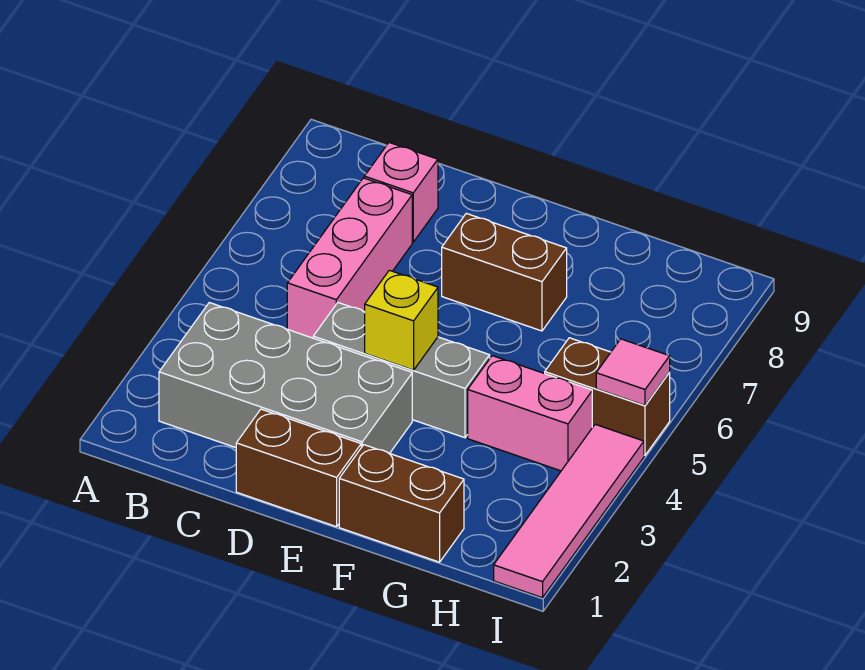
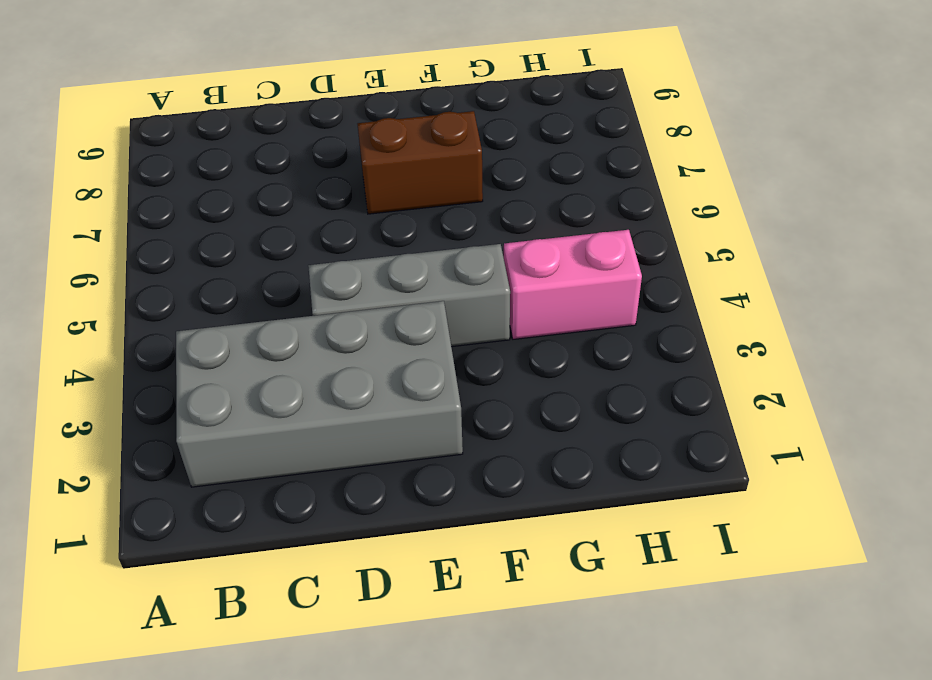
none -> pink brick C5:C7 level 1
none -> pink brick C8 level 1
none -> brown brick D1:E1 level 1

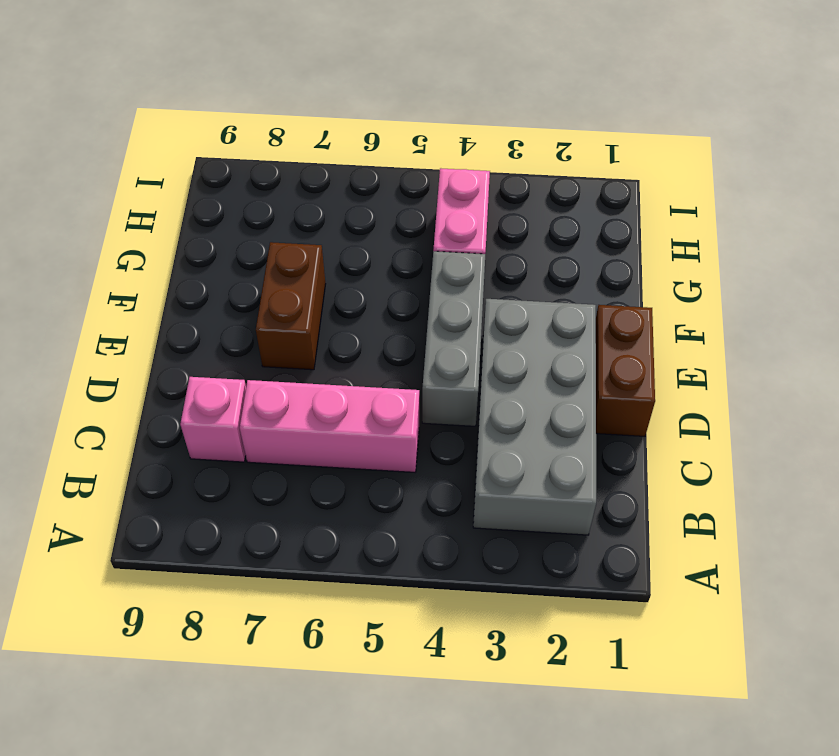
none -> brown brick F1:G1 level 1
none -> brown brick H5:I5 level 1
none -> pink tile I1:I4 level 1

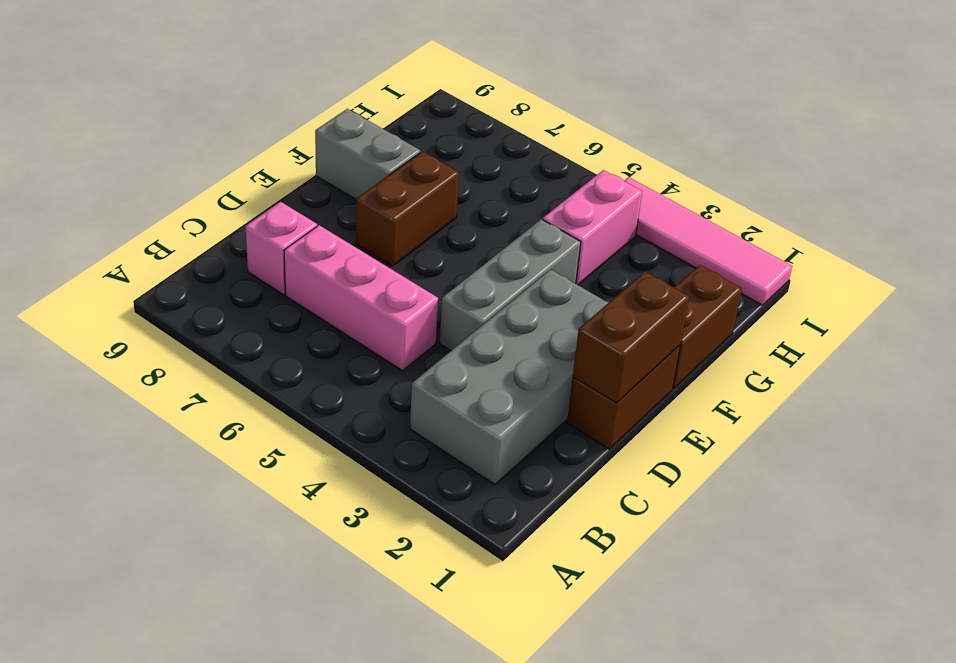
brown brick D1:E1 level 2 -> brown brick H5:I5 level 1
grey brick F8:F9 level 1 -> none
none -> yellow brick E4 level 2
none -> pink tile I5 level 2

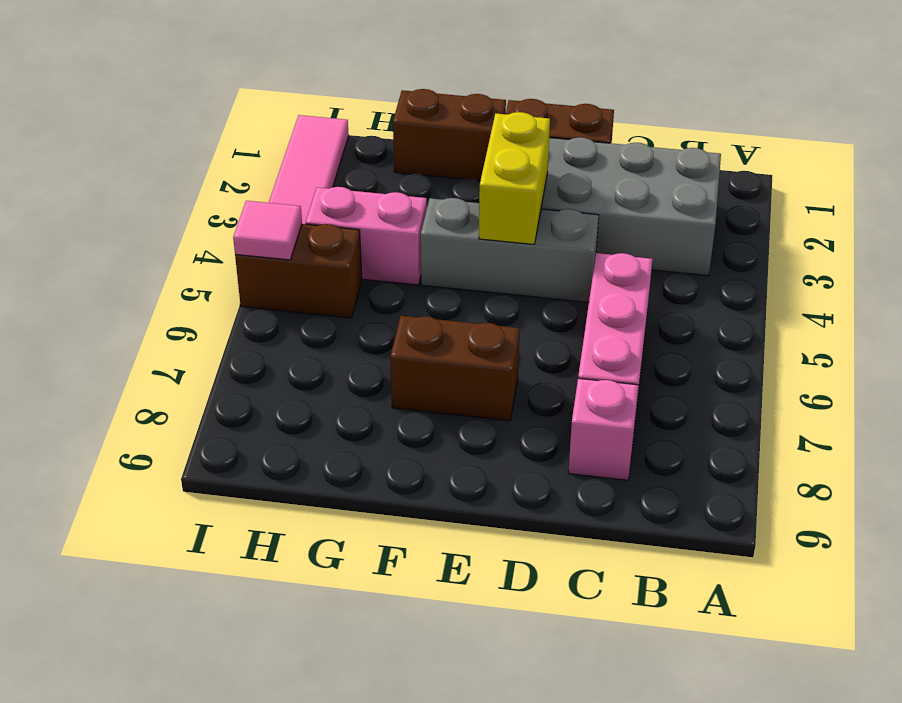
yellow brick E3:E4 level 2 -> yellow brick E4 level 2

